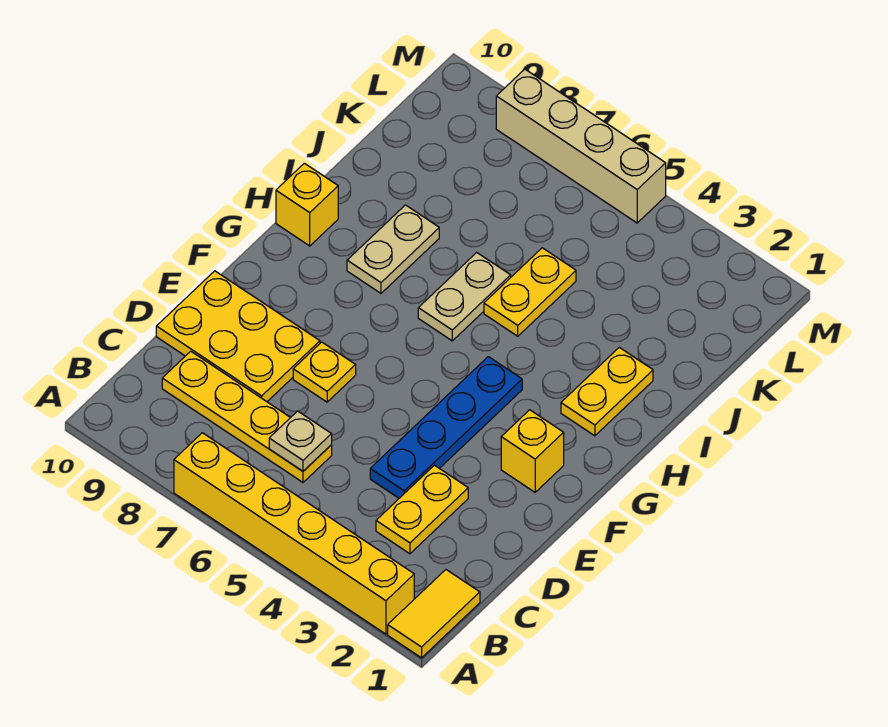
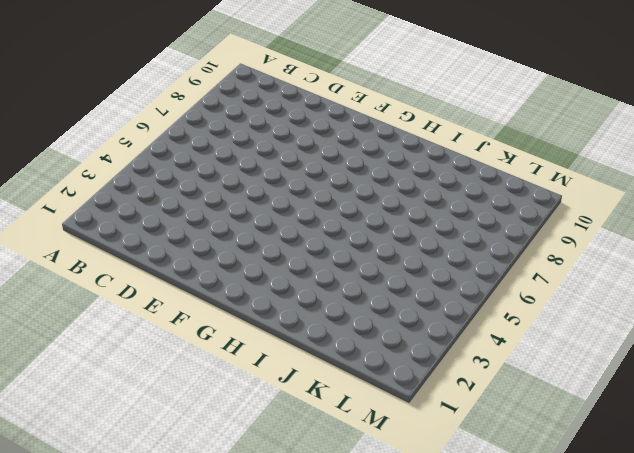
none -> yellow tile A1:B1 level 1
none -> yellow brick A2:A7 level 1
none -> yellow plate C3:D3 level 1

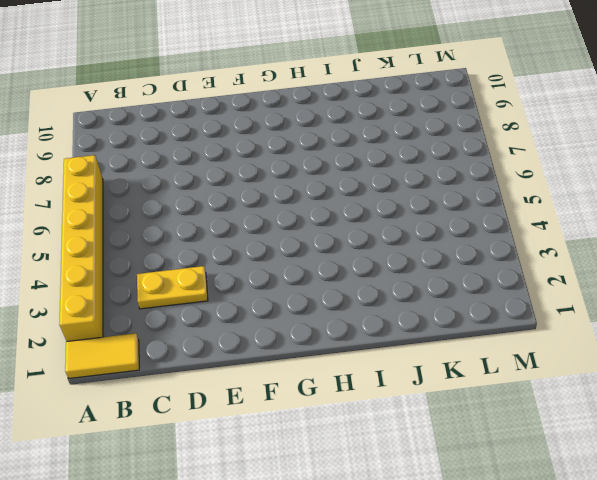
none -> yellow plate C6:C9 level 1
none -> blue plate D4:G4 level 1
none -> yellow plate D8:E10 level 1

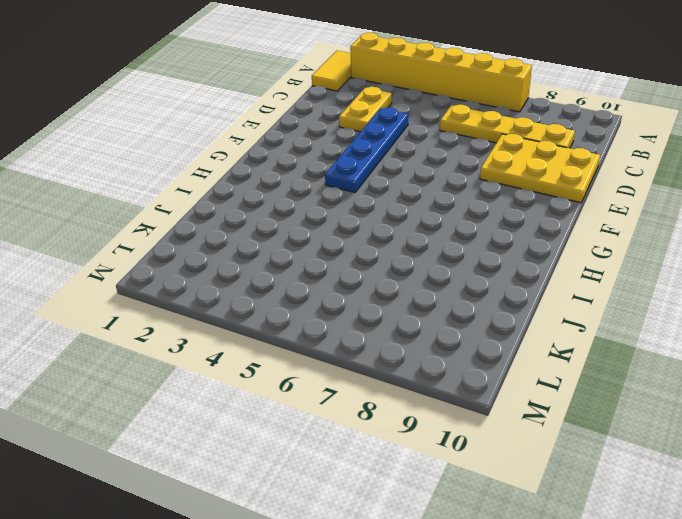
none -> yellow plate E7 level 1
none -> yellow brick F2 level 1
none -> yellow plate H2:I2 level 1

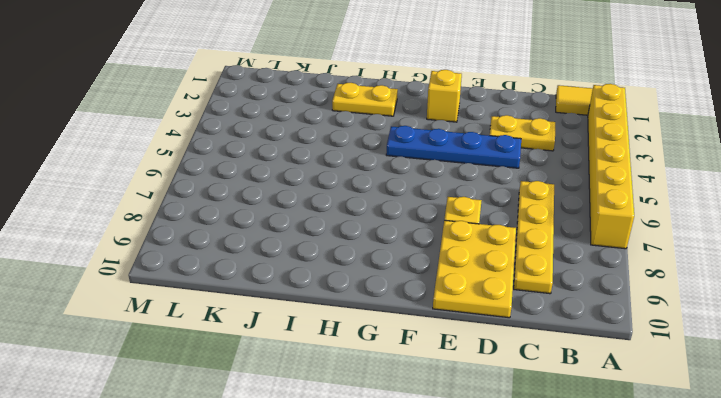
none -> tan plate H6:I6 level 1
none -> tan plate H8:I8 level 1
none -> yellow brick H10 level 1

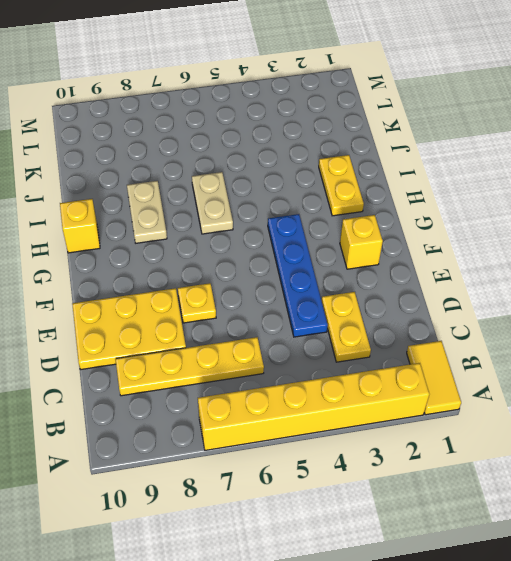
none -> yellow plate I5:J5 level 1
none -> tan brick M5:M8 level 1
none -> tan plate C6 level 2

